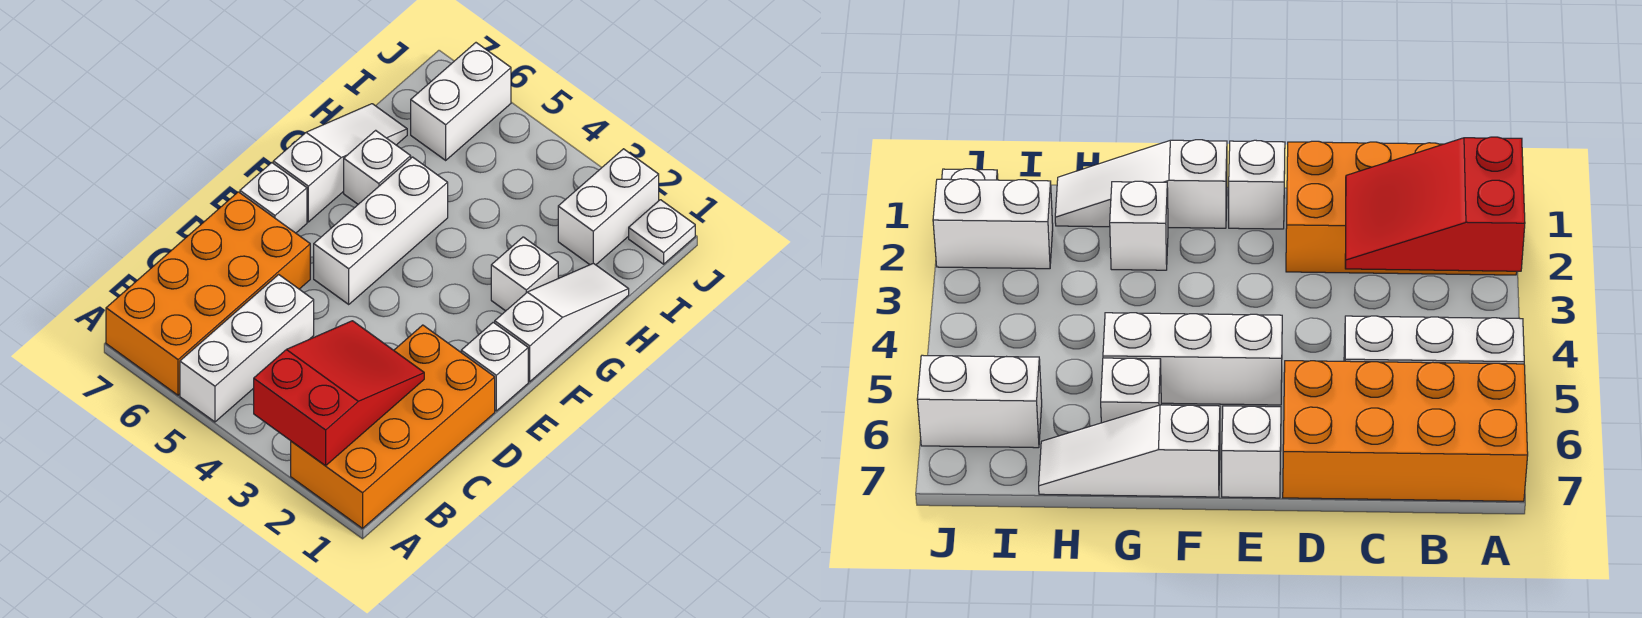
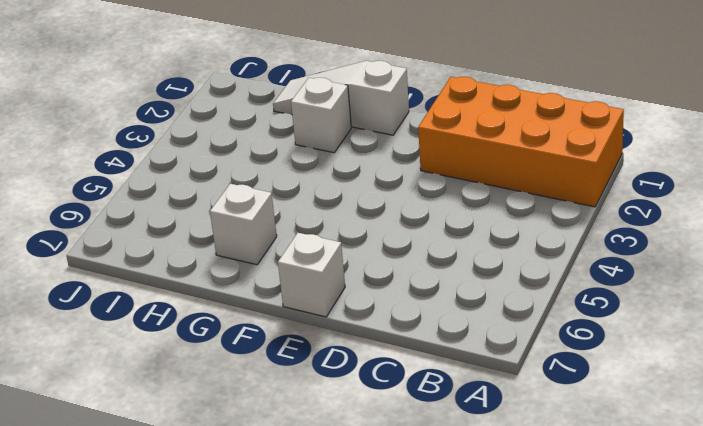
none -> white brick A5:C5 level 1
none -> orange brick A6:D7 level 1
none -> white brick E1 level 1

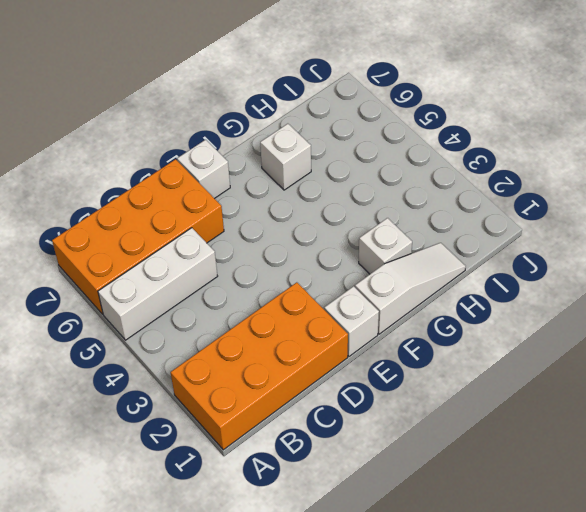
none -> white brick E5:G5 level 1
none -> white slope F7:H7 level 1 top F
none -> white brick I2:J2 level 1

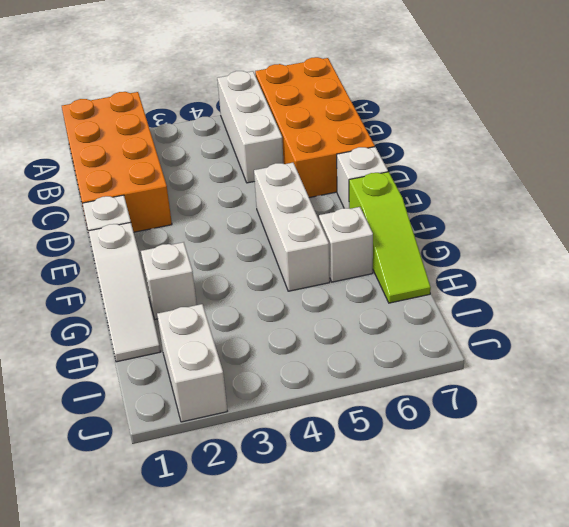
lime slope F7:H7 level 1 top F -> white slope F7:H7 level 1 top F
none -> white brick I6:J6 level 1
none -> white plate J1 level 1
none -> red slope A2:C3 level 2 top A

